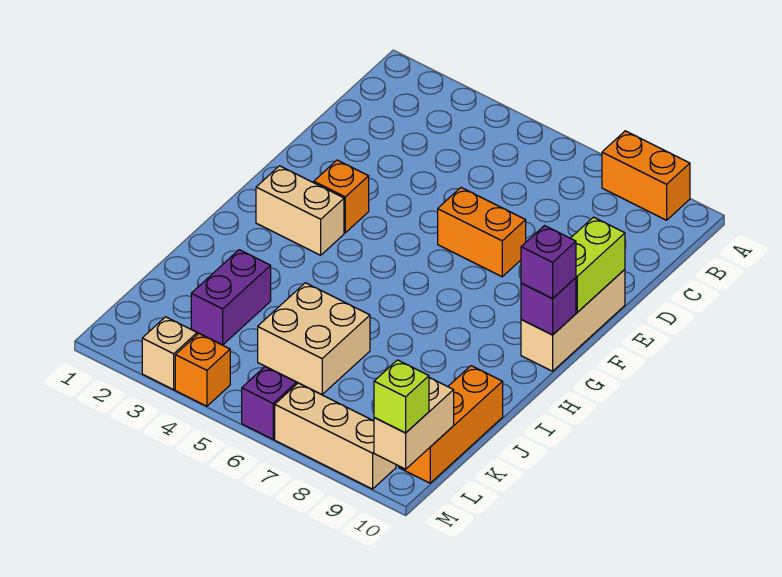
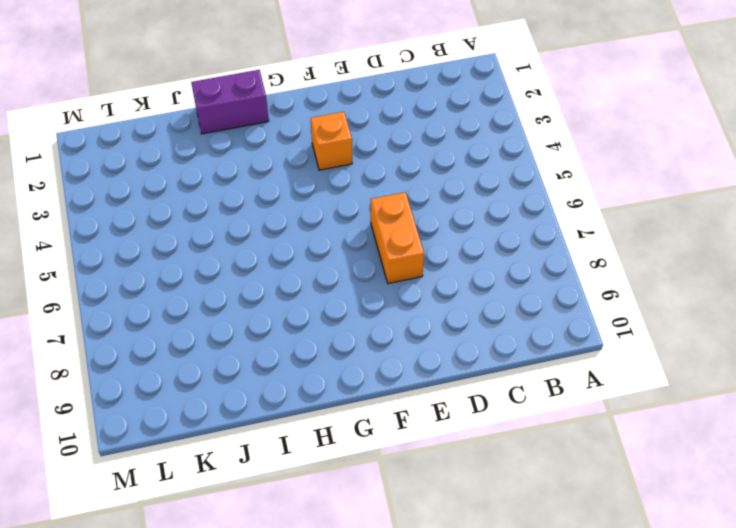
purple brick H1:I1 level 1 -> purple brick J3:K3 level 1
none -> orange brick A8:A9 level 1
none -> tan brick E10:G10 level 1
none -> tan brick G2:G3 level 1

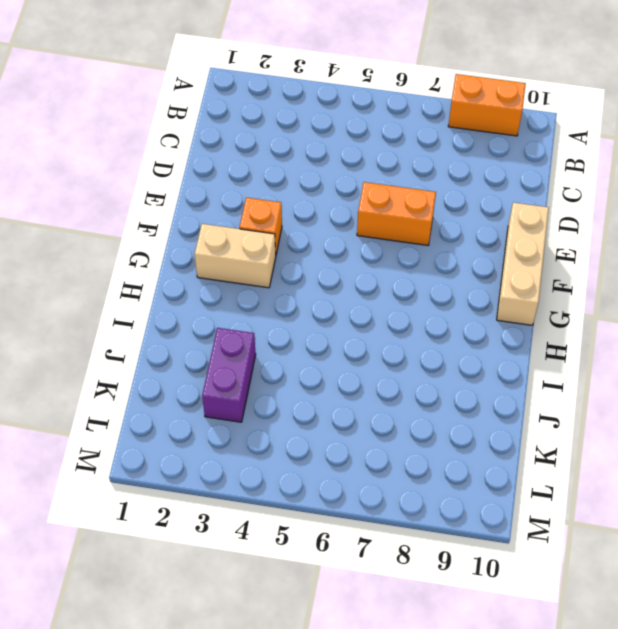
none -> tan brick J5:K6 level 1
none -> orange brick J10:L10 level 1
none -> tan brick M3 level 1

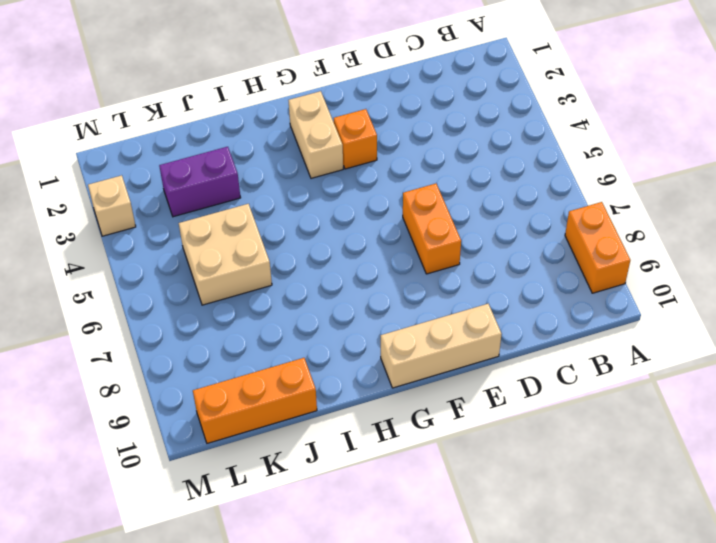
none -> orange brick M4 level 1
none -> purple brick M6 level 1
none -> tan brick M7:M9 level 1

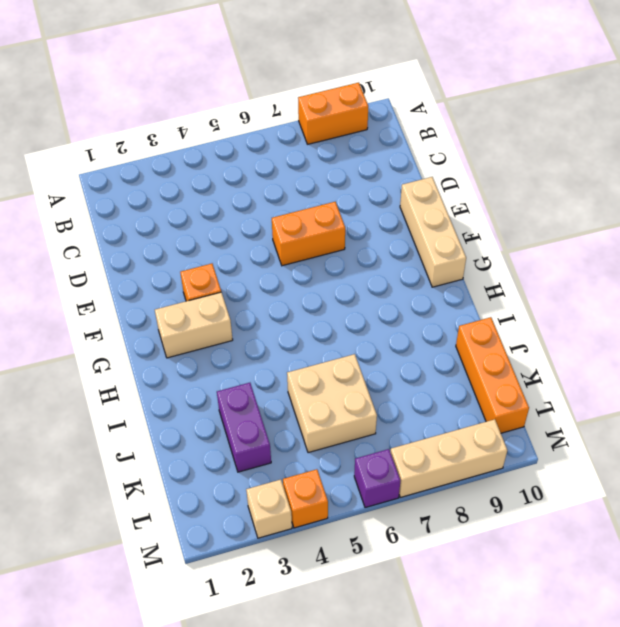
none -> lime brick E10:F10 level 2
none -> purple brick G10 level 2
none -> tan brick L10:M10 level 2

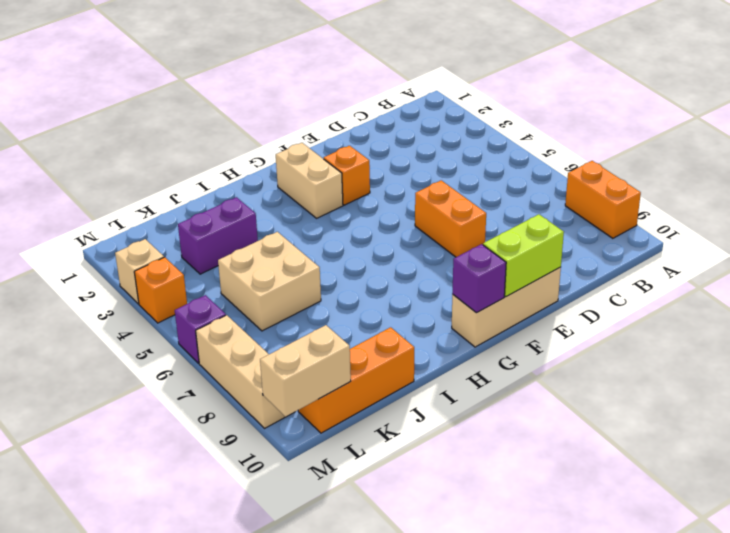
none -> purple brick G10 level 3
none -> lime brick M10 level 3

